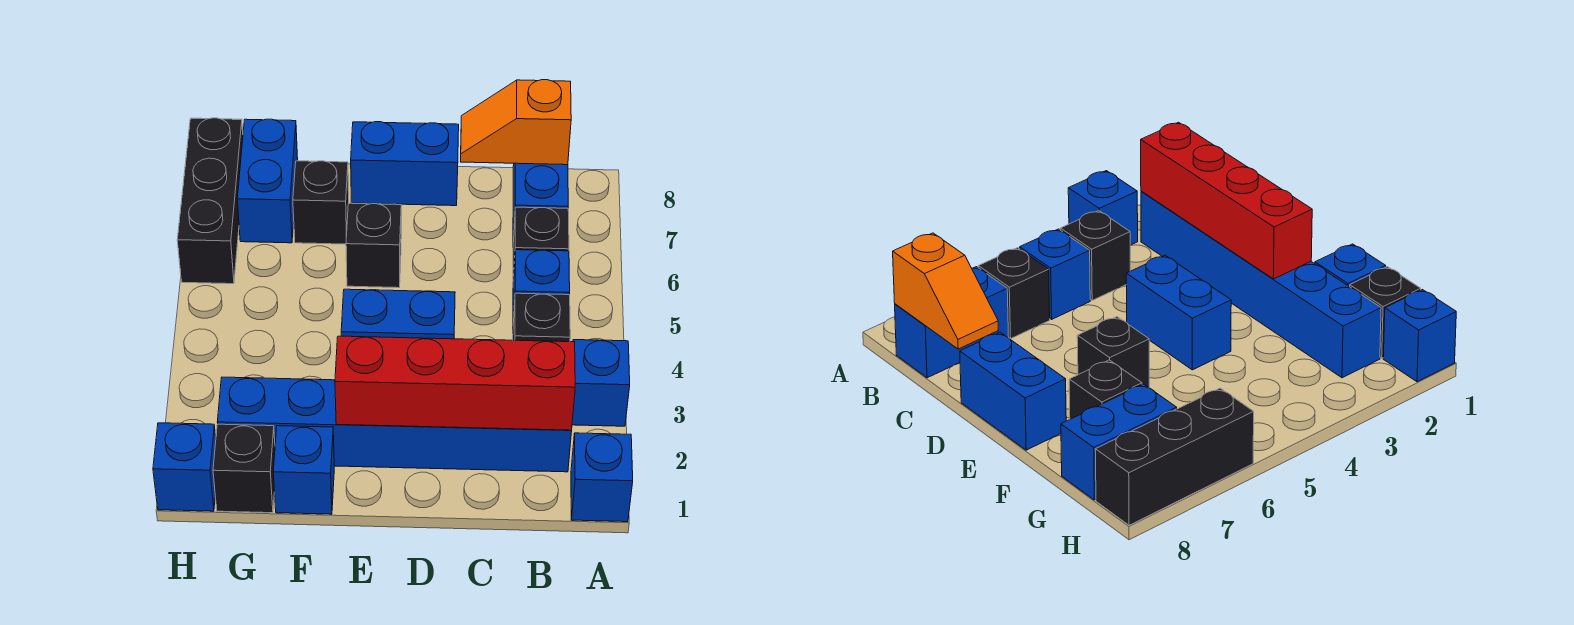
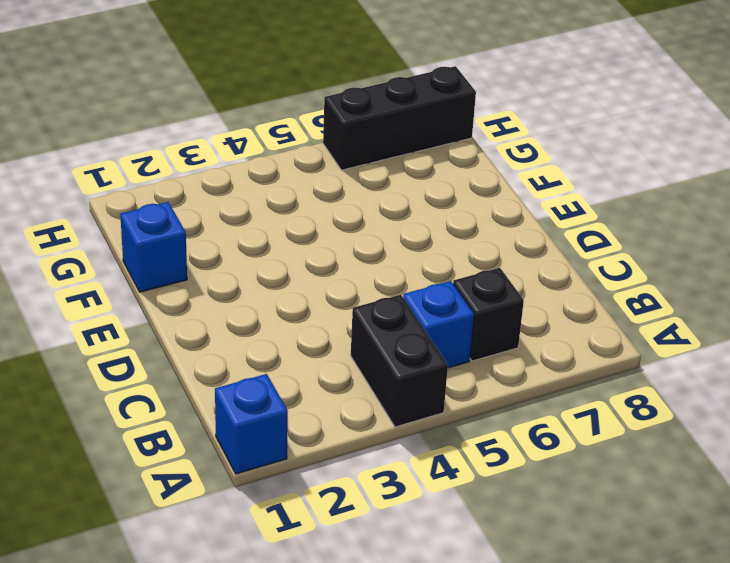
black brick A4:B4 level 1 -> black brick B4 level 1
none -> blue brick A3 level 1
none -> blue brick B2:G2 level 1
none -> blue brick B7:B8 level 1

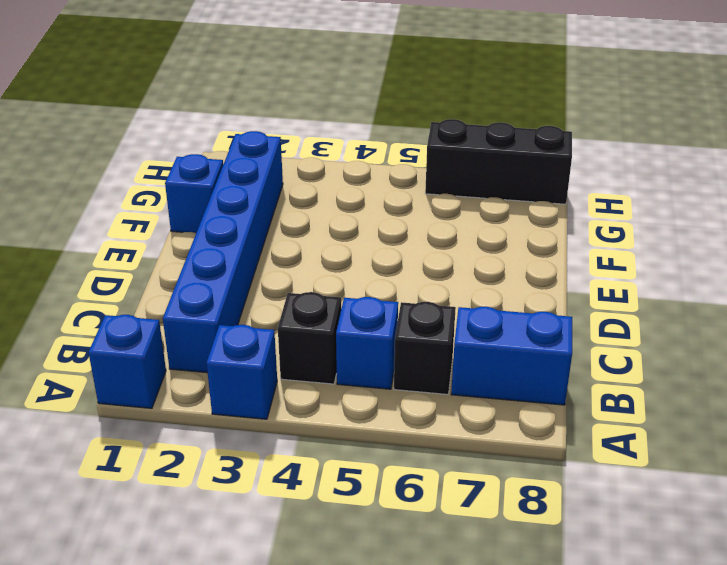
none -> blue brick D4:E4 level 1
none -> blue brick D8:E8 level 1
none -> black brick E6 level 1

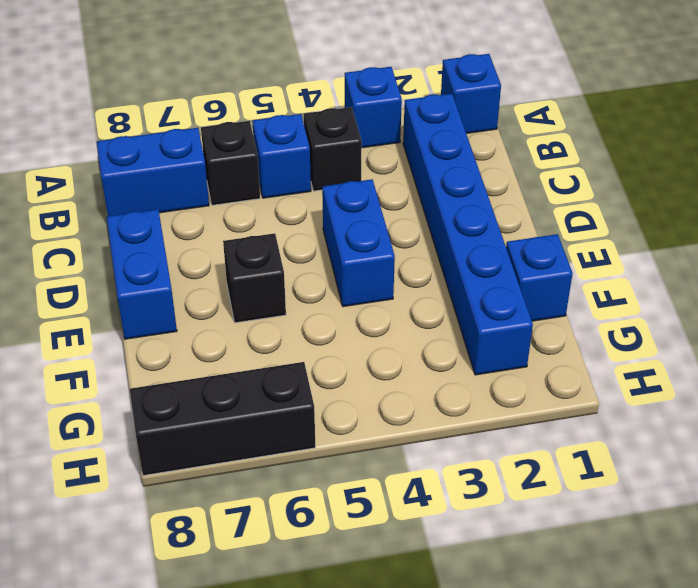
none -> black brick F7 level 1
none -> black brick G1 level 1
none -> blue brick G7:G8 level 1

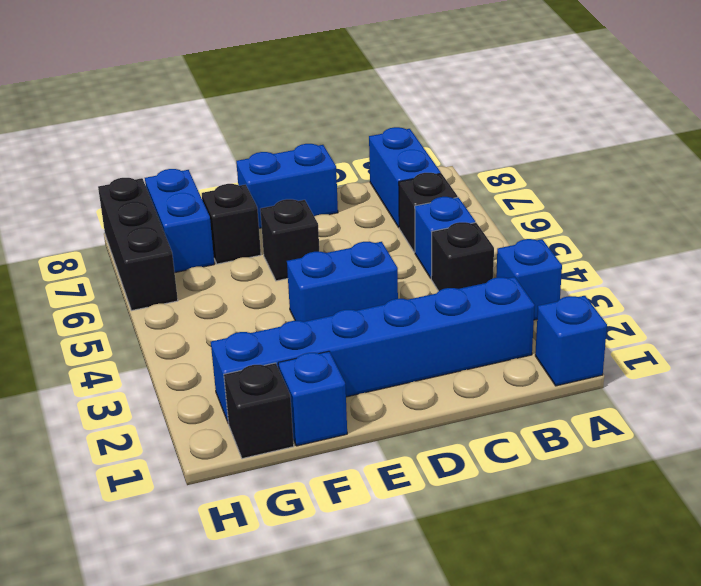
none -> blue brick H1 level 1
none -> red brick B2:E2 level 2
none -> orange slope B8:C8 level 2 top B

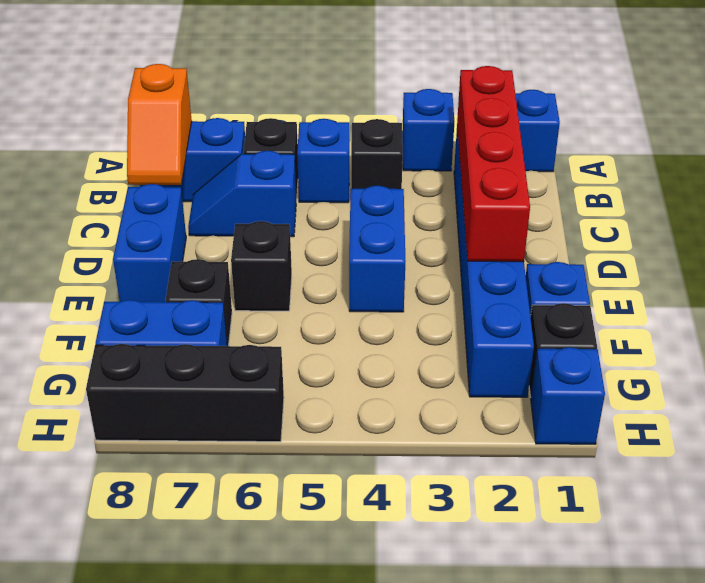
blue slope C6:C7 level 1 top 6 -> none

